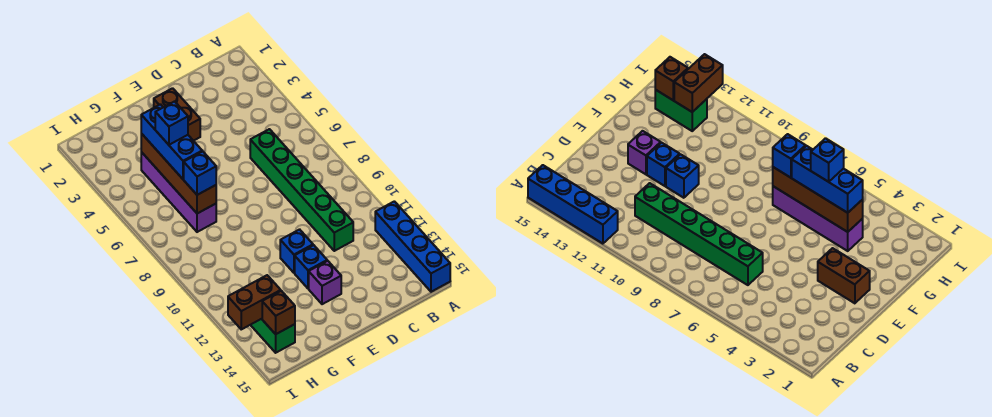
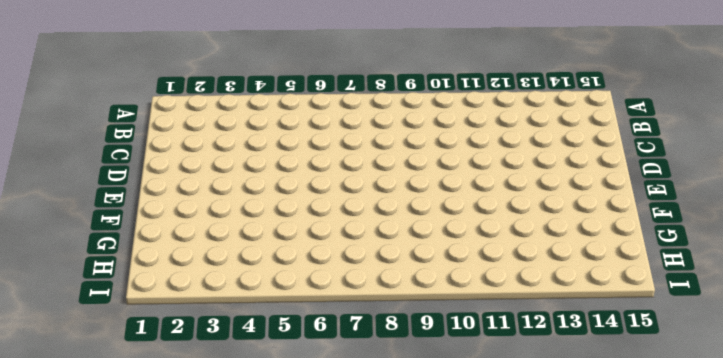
none -> blue brick A12:A15 level 1
none -> green brick C6:C11 level 1
none -> brown brick E2:E3 level 1

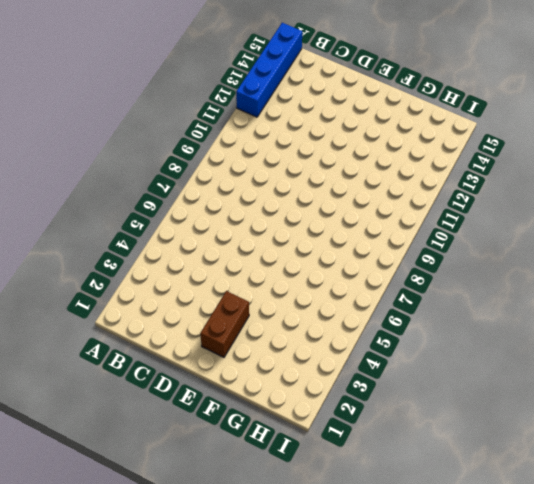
none -> green brick C6:C11 level 1
none -> blue brick E11 level 1
none -> blue brick E12 level 1

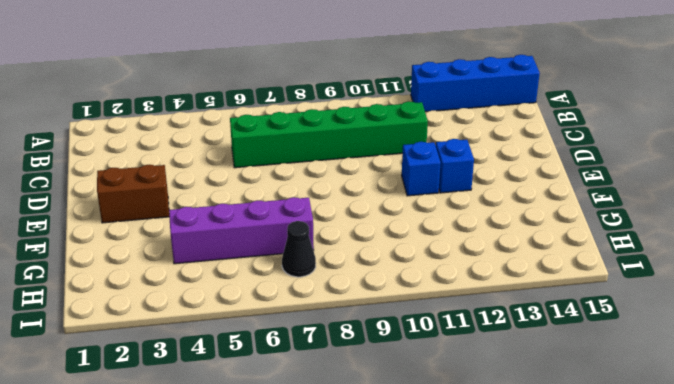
black cone H7 level 1 -> none
none -> purple brick E13 level 1
none -> green brick H13:H14 level 1
none -> brown brick G4:G7 level 2

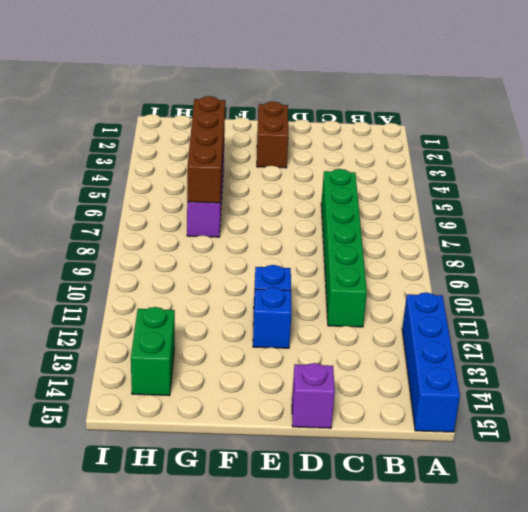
purple brick D15 level 1 -> purple brick E13 level 1
none -> brown brick H13:I13 level 2
none -> brown brick H14 level 2
none -> blue brick G4:G6 level 3

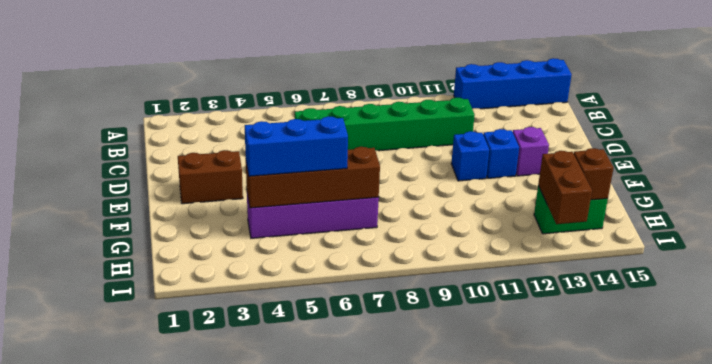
none -> blue brick G7 level 3
none -> blue brick G5 level 4

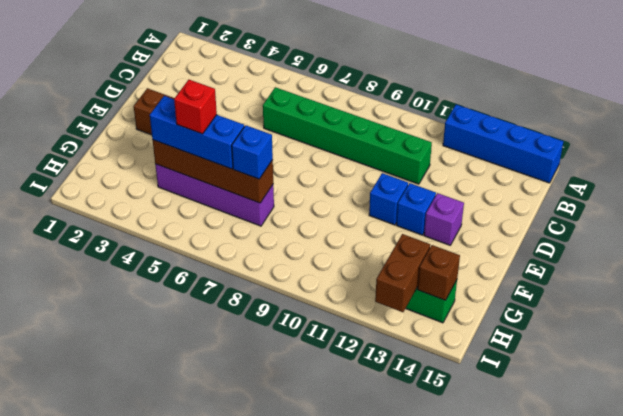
red brick G5 level 4 -> blue brick G5 level 4

